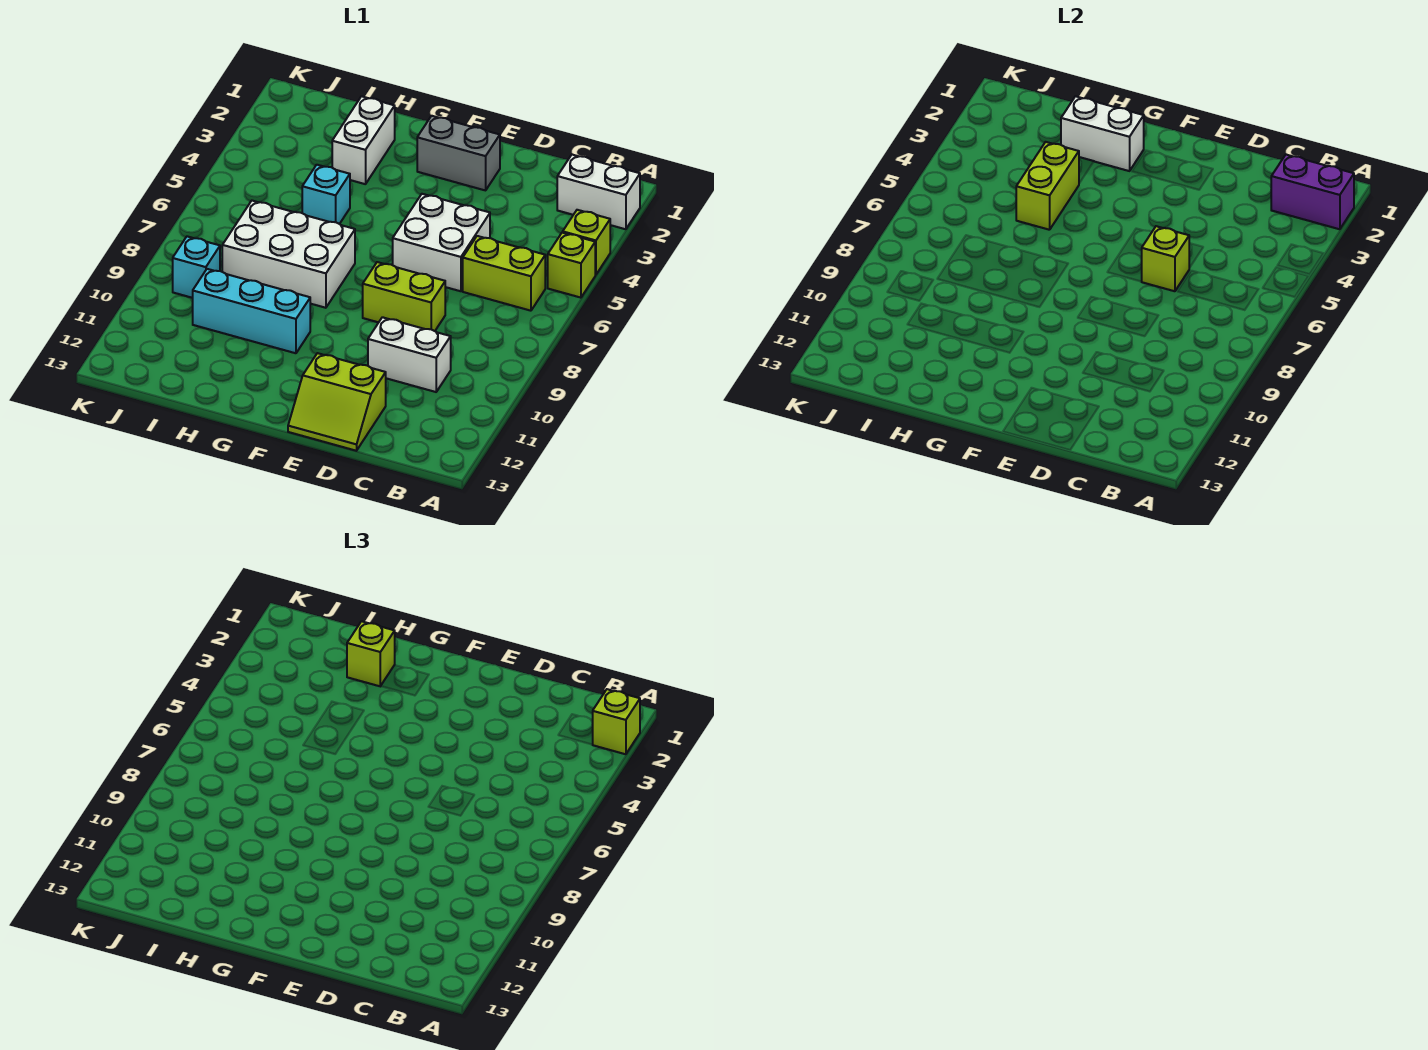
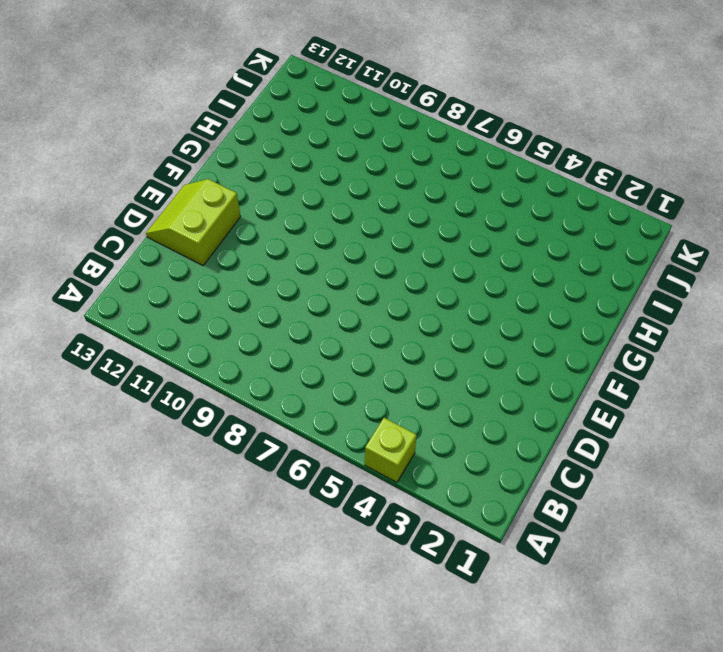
none -> white brick A2:B2 level 1
none -> lime brick A5 level 1
none -> lime brick B6:C6 level 1

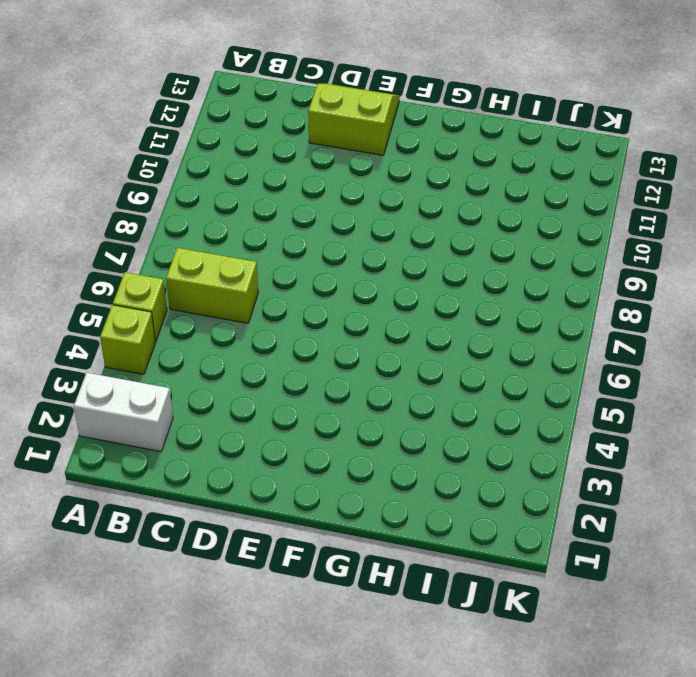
none -> white brick C10:D10 level 1
none -> white brick D5:E6 level 1
none -> lime brick D8:E8 level 1

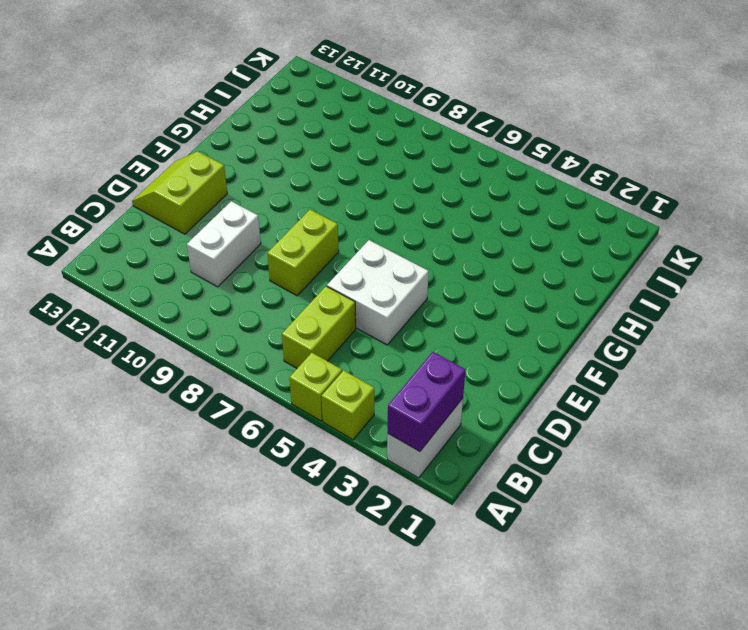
none -> grey brick E2:F2 level 1
none -> white brick G7:I8 level 1
none -> cyan brick G10:I10 level 1

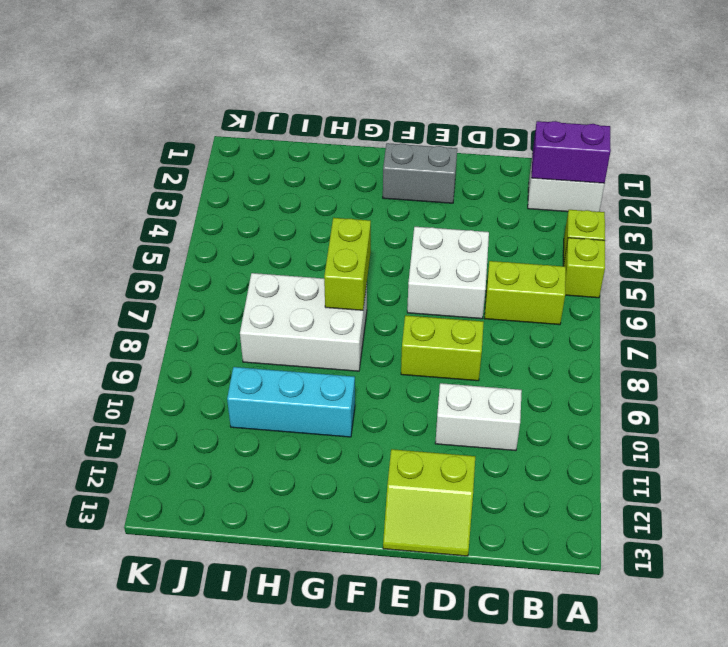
lime brick G6:G7 level 2 -> lime brick H4:H5 level 2
none -> white brick H2:H3 level 1
none -> cyan brick H5 level 1
none -> cyan brick J9 level 1

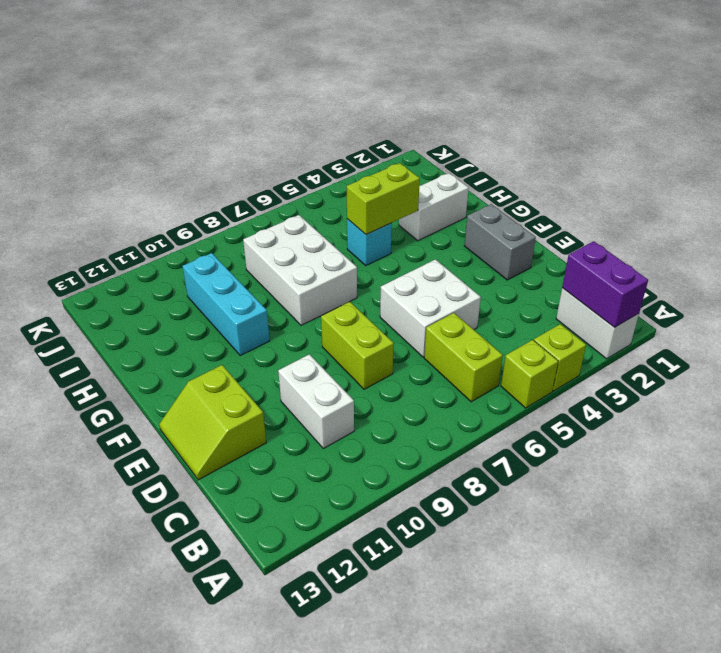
none -> cyan brick J9 level 1
none -> lime brick D6 level 2
none -> white brick G2:H2 level 2

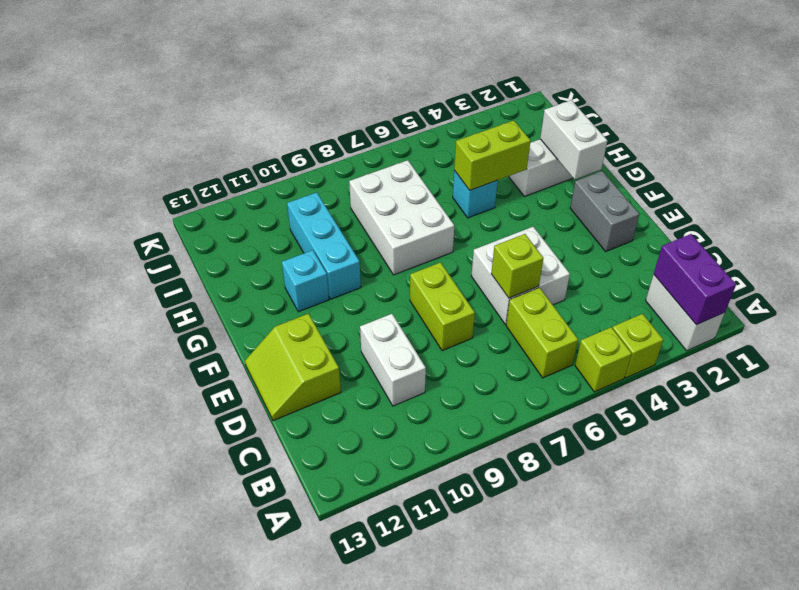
cyan brick G11 level 1 -> cyan brick J9 level 1
none -> lime brick A2 level 3
none -> lime brick H2 level 3

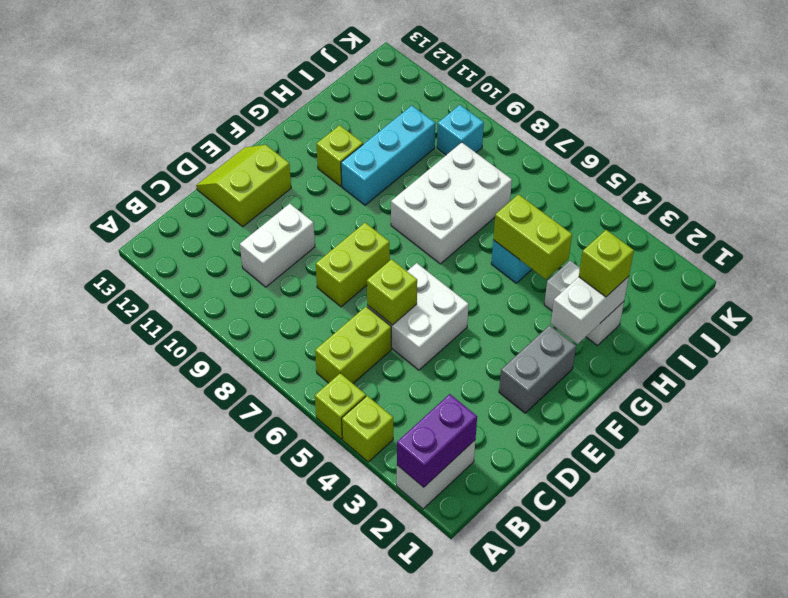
lime brick G11 level 1 -> lime brick A2 level 3

